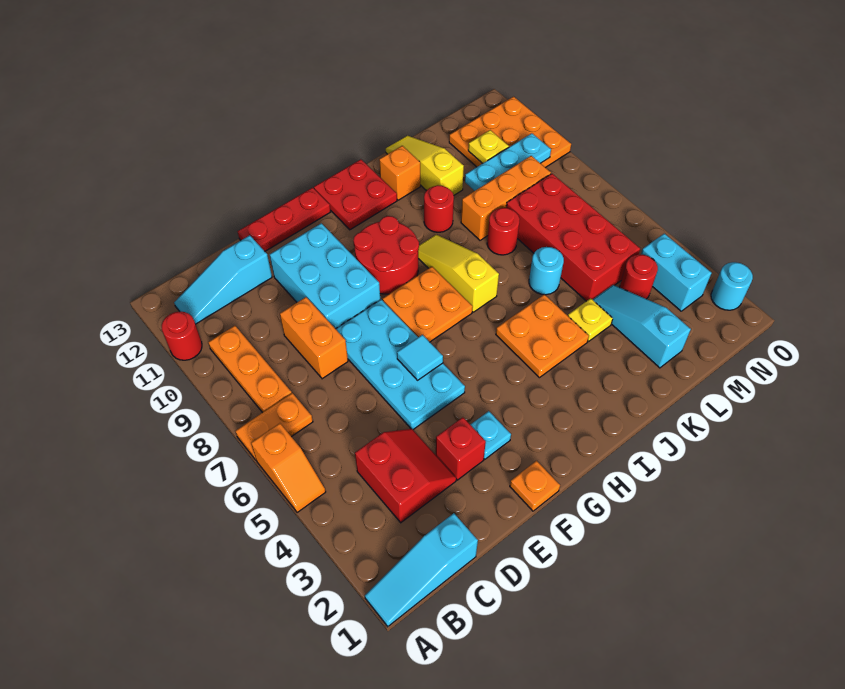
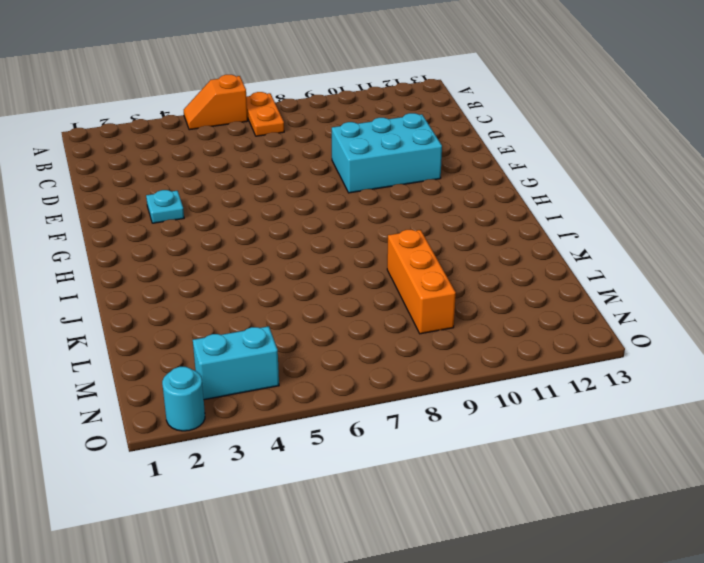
none -> cyan slope A1:C1 level 1 top C
none -> red round brick A11 level 1
none -> orange plate B8:B10 level 1
none -> cyan slope B12:D12 level 1 top D

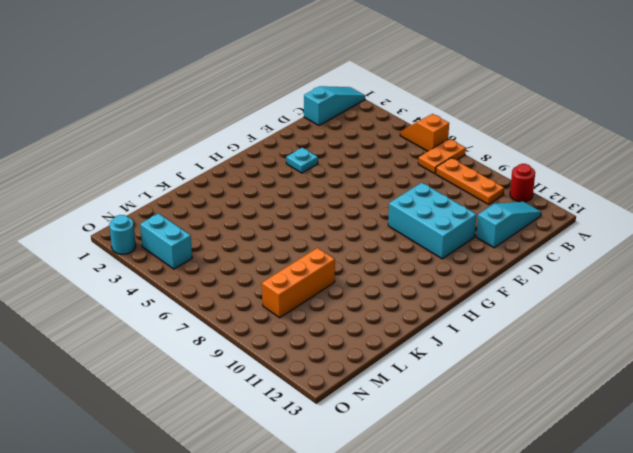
none -> red slope C3:D4 level 1 top C
none -> orange brick D8:D9 level 1
none -> red brick E3 level 1
none -> cyan plate E5:F8 level 1

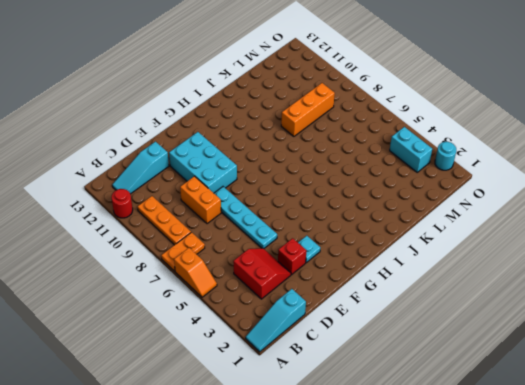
cyan plate E5:E8 level 1 -> cyan plate E5:F8 level 1
none -> red plate E13:G13 level 1
none -> orange plate F1 level 1
none -> orange plate G7:H8 level 1
none -> red round brick G9:H10 level 1

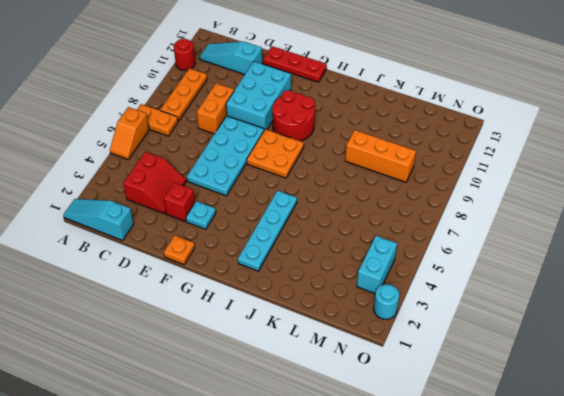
cyan plate I2:I5 level 1 -> orange plate I4:J5 level 1
none -> red plate H12:I13 level 1
none -> yellow slope I7:I9 level 1 top 7
none -> red round brick J10 level 1
none -> orange brick J12 level 1

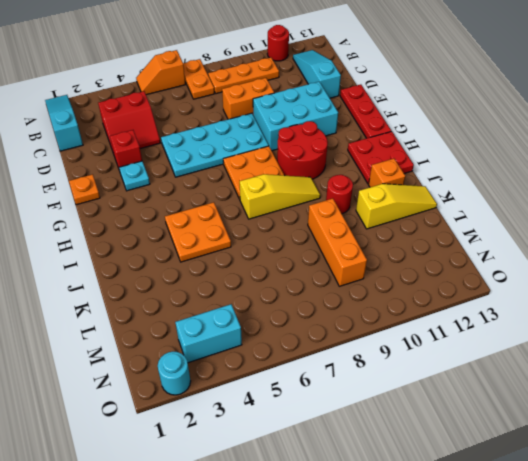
none -> yellow plate K4 level 1
none -> cyan round brick K6 level 1
none -> red round brick K8 level 1
none -> cyan slope L2:L4 level 1 top 2

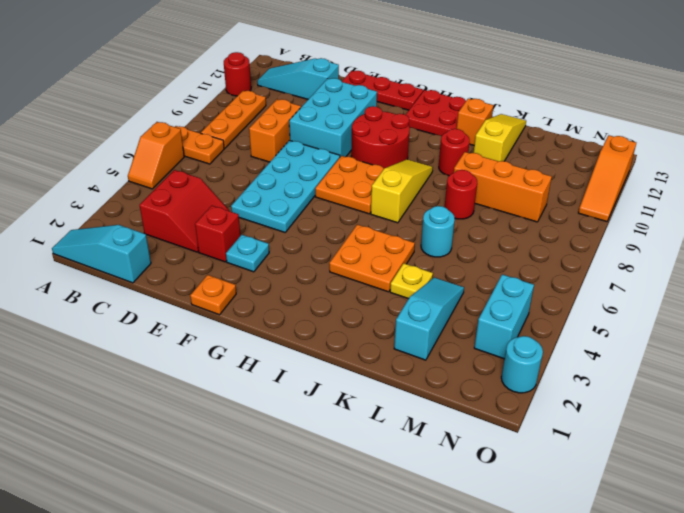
orange slope O10:O12 level 1 top 12 -> orange plate M10:O12 level 1
none -> red brick L5:M8 level 1
none -> red round brick M4 level 1
none -> cyan tile F6 level 2
none -> cyan plate L10:N10 level 2

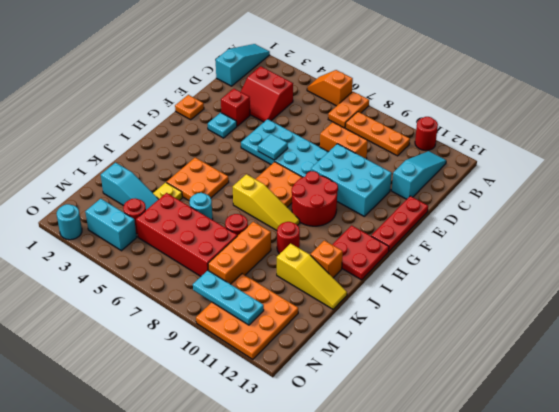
cyan plate N9:N11 level 2 -> cyan plate L10:N10 level 2
none -> yellow plate M11 level 2

